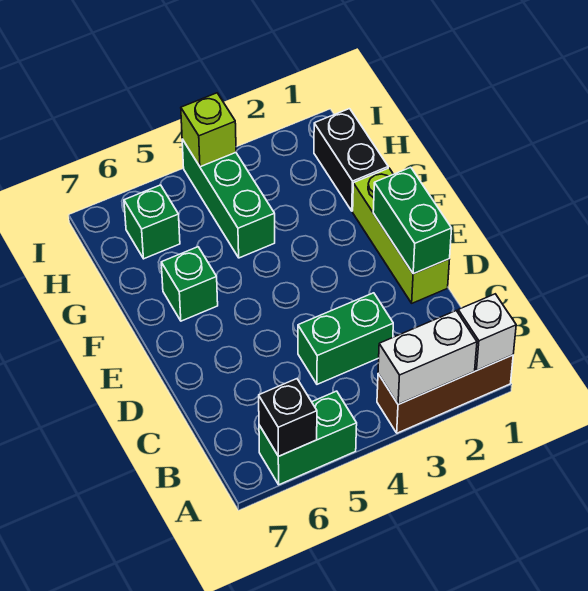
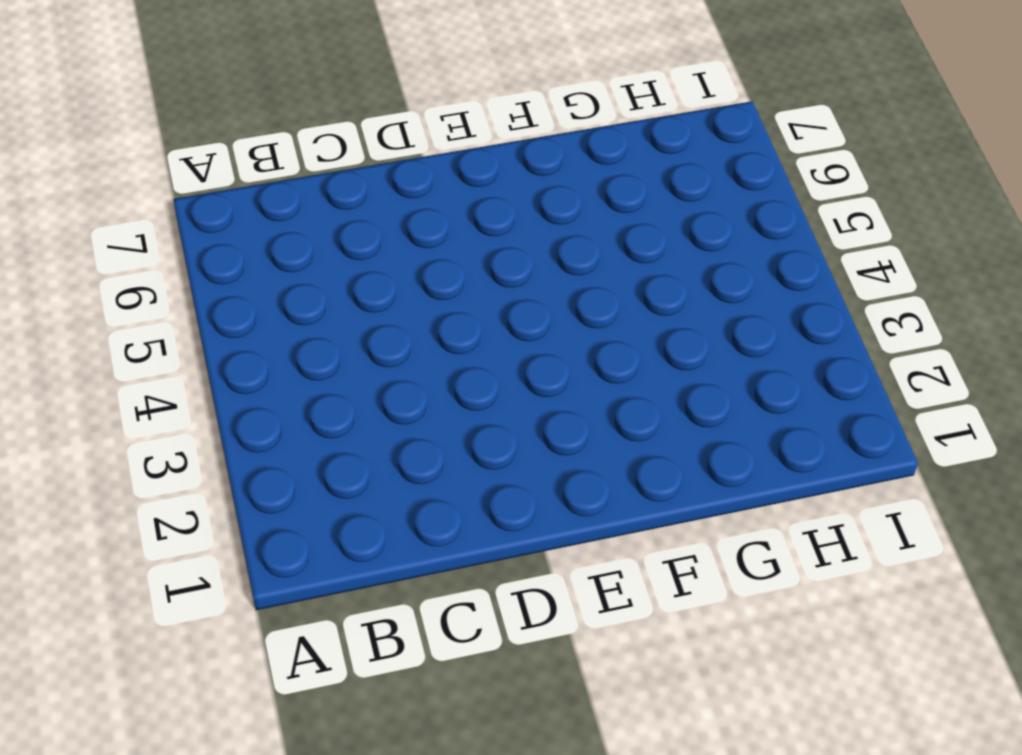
none -> brown brick A1:A3 level 1
none -> green brick A5:A6 level 1
none -> green brick C3:C4 level 1

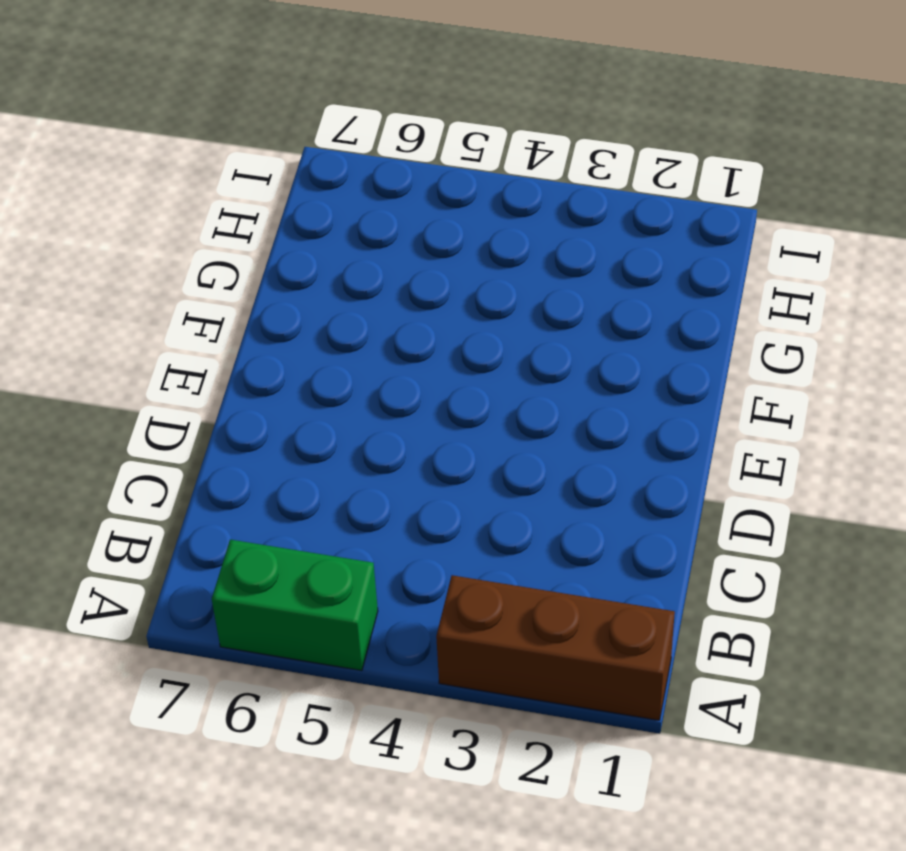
none -> green brick C3:C4 level 1
none -> lime brick D1:F1 level 1
none -> green brick F6 level 1

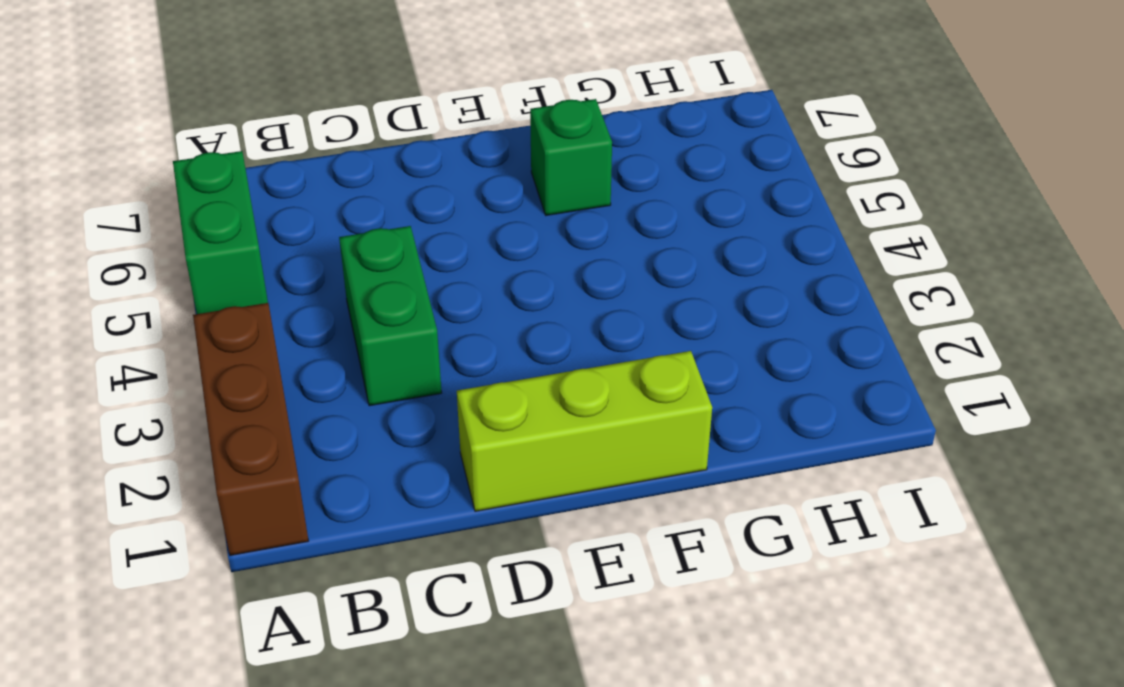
none -> black brick G1:H1 level 1
none -> green brick G4:I4 level 1
none -> green brick H6 level 1

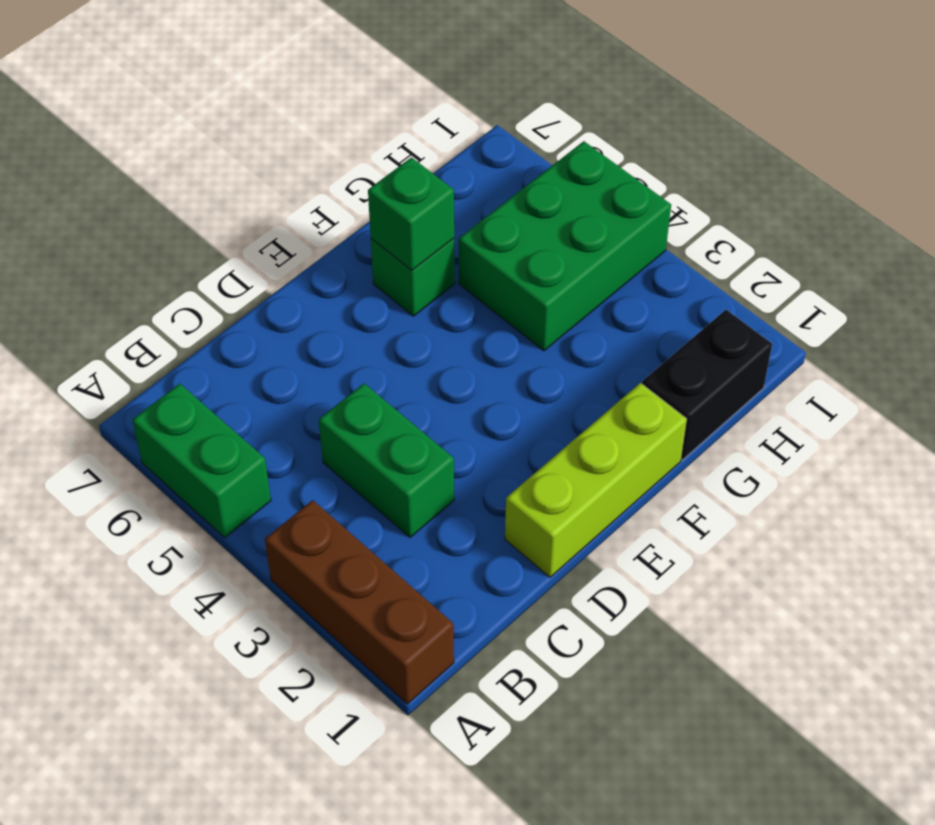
green brick F6 level 2 -> green brick H6 level 1
green brick G4:I5 level 1 -> green brick G4:I4 level 1
none -> white brick A1 level 2
none -> white brick A2:A3 level 2
none -> black brick A6 level 2

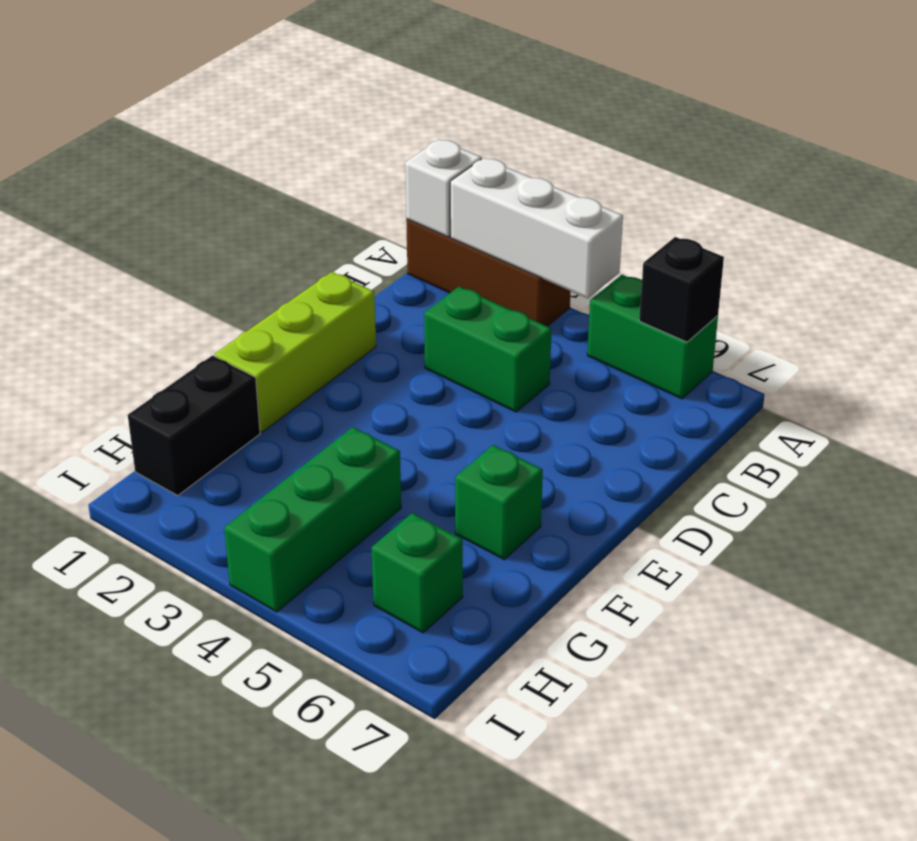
white brick A2:A4 level 2 -> white brick A2:A3 level 2
none -> green brick D1:E1 level 2
none -> lime brick I4 level 2

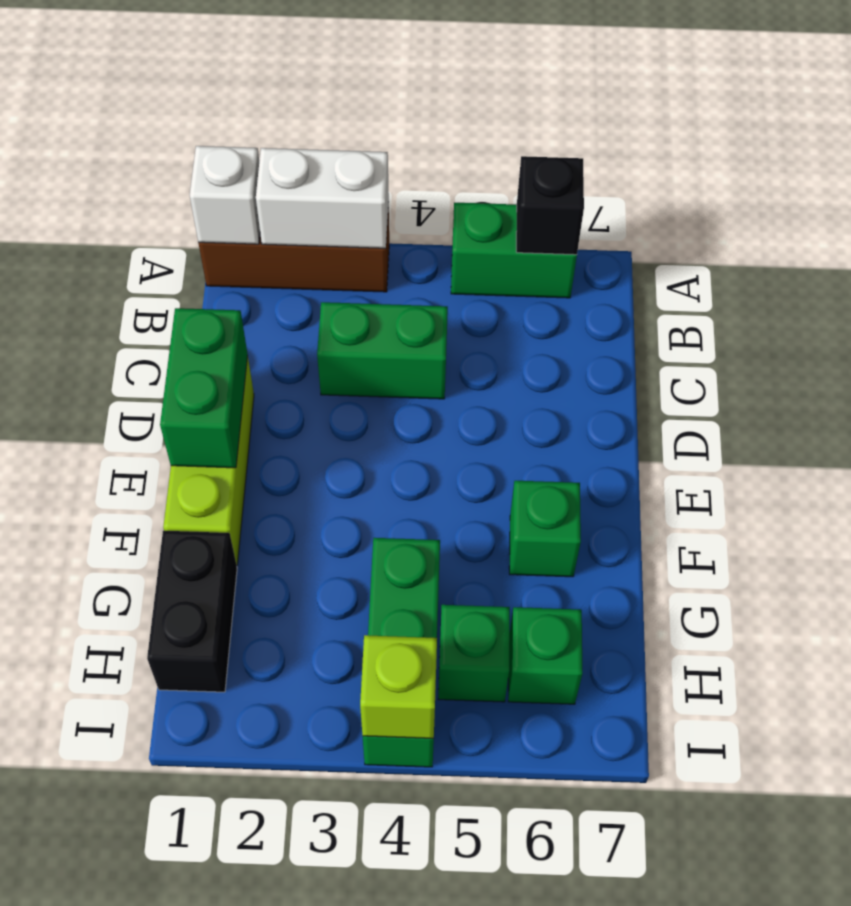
green brick H5 level 1 -> none

